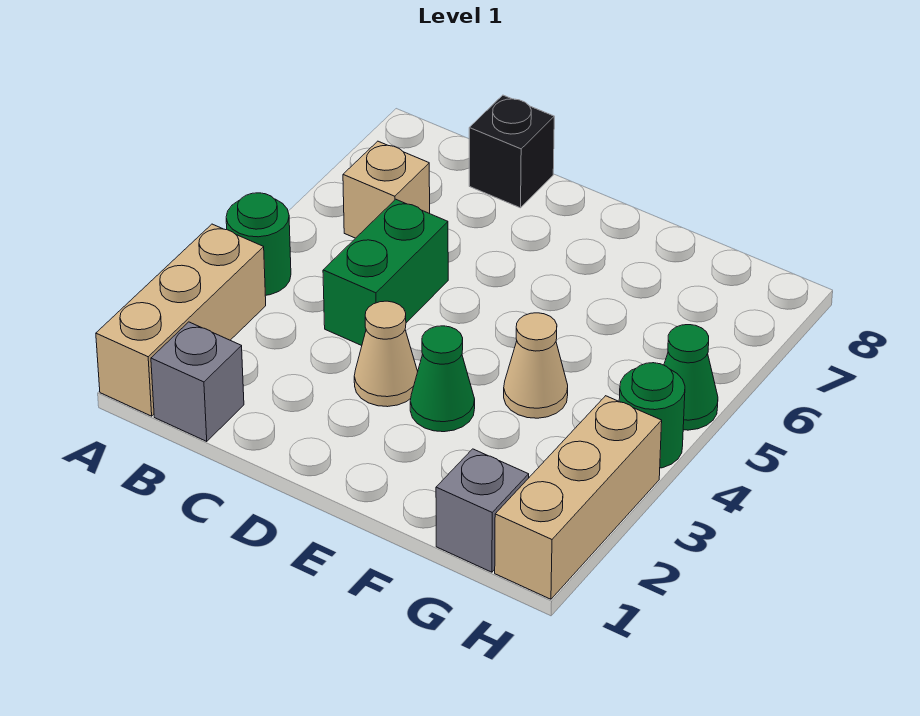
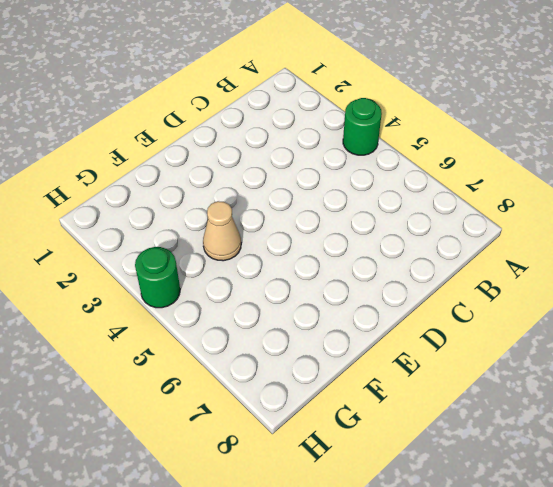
none -> tan brick A1:A3 level 1
none -> grey brick B1 level 1
none -> tan brick B6 level 1

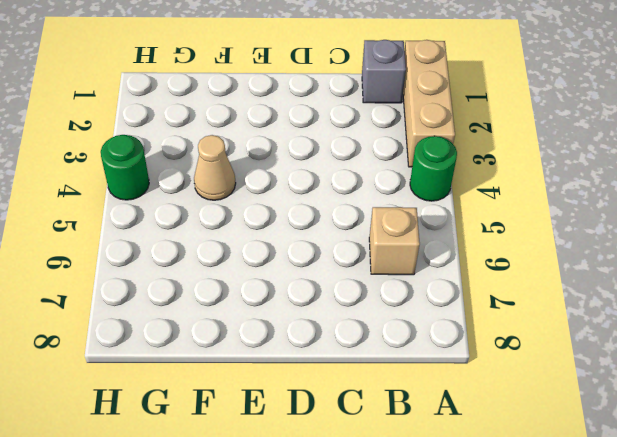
none -> green brick C4:C5 level 1
none -> black brick C8 level 1
none -> tan cone D3 level 1

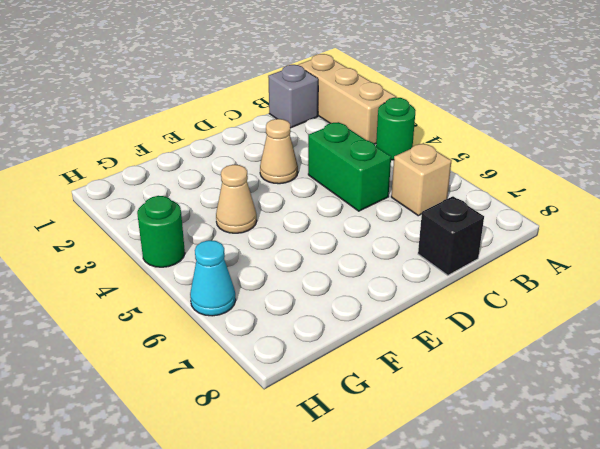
cyan cone H6 level 1 -> none
none -> green cone E3 level 1
none -> grey brick G1 level 1
none -> tan brick H1:H3 level 1

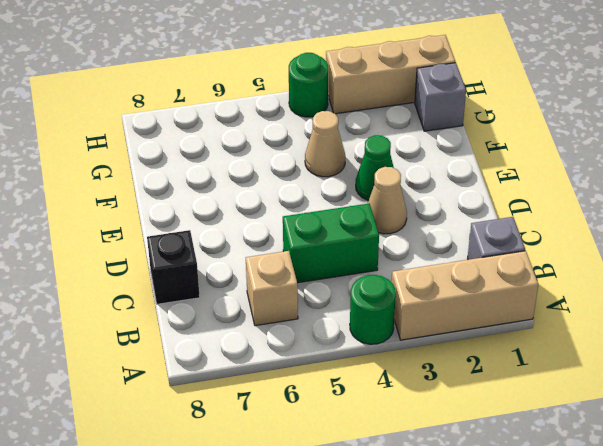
none -> green cone H5 level 1

